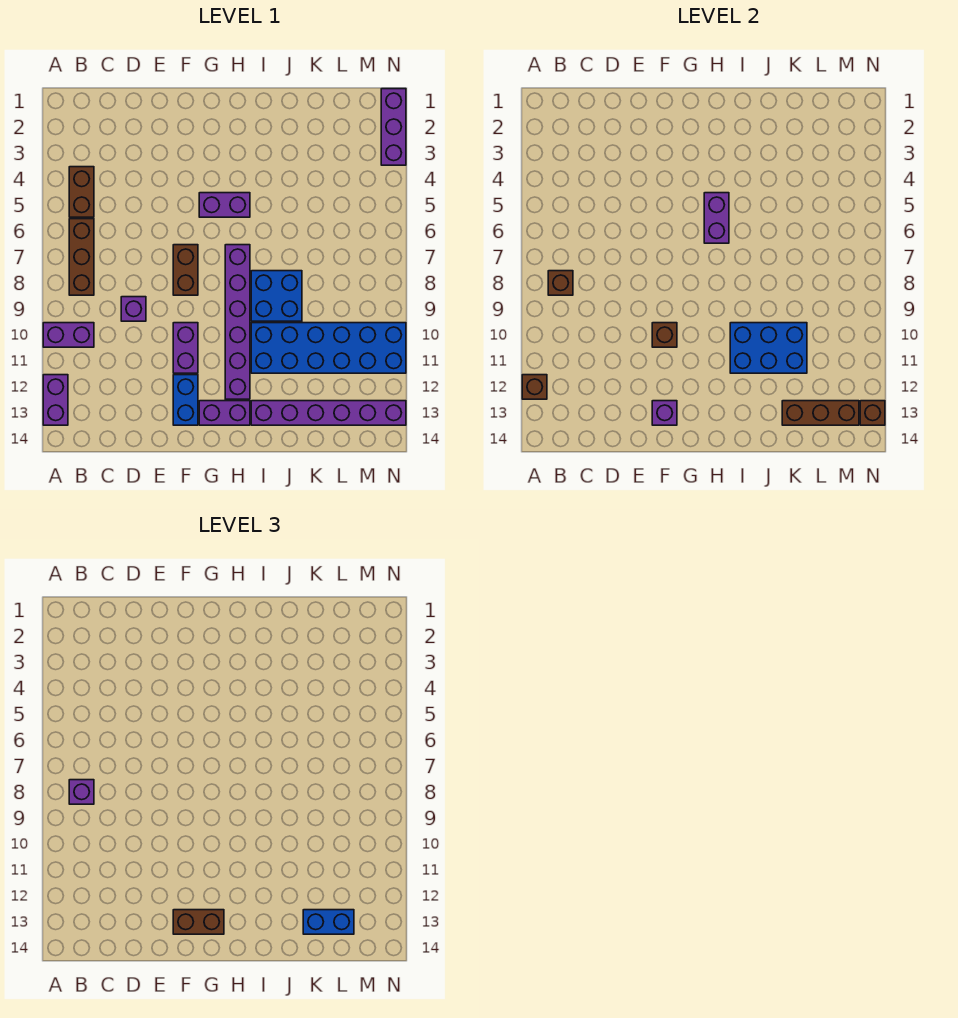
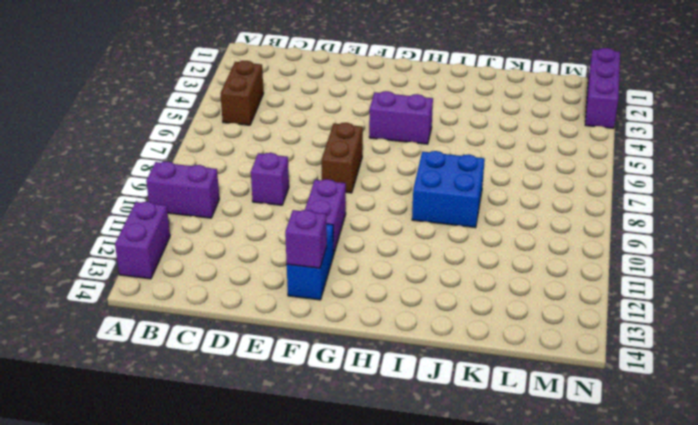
none -> brown brick B6:B8 level 1
none -> purple brick G13:H13 level 1
none -> purple brick H7:H12 level 1

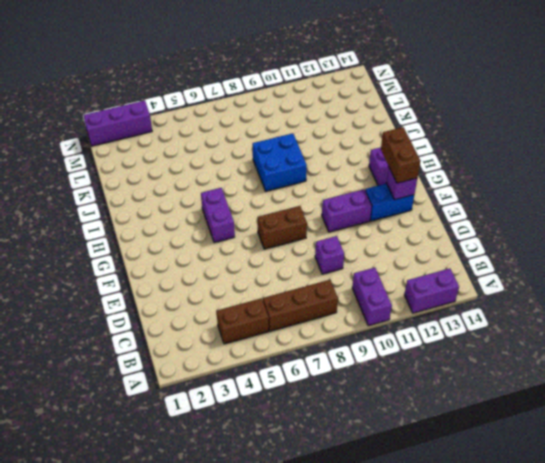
none -> purple brick H7:H12 level 1
none -> blue brick I10:N11 level 1
none -> purple brick I13:N13 level 1

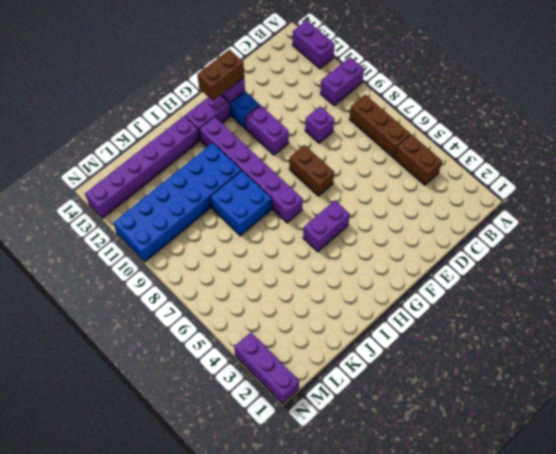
none -> brown brick A12 level 2
none -> brown brick B8 level 2
none -> brown brick F10 level 2

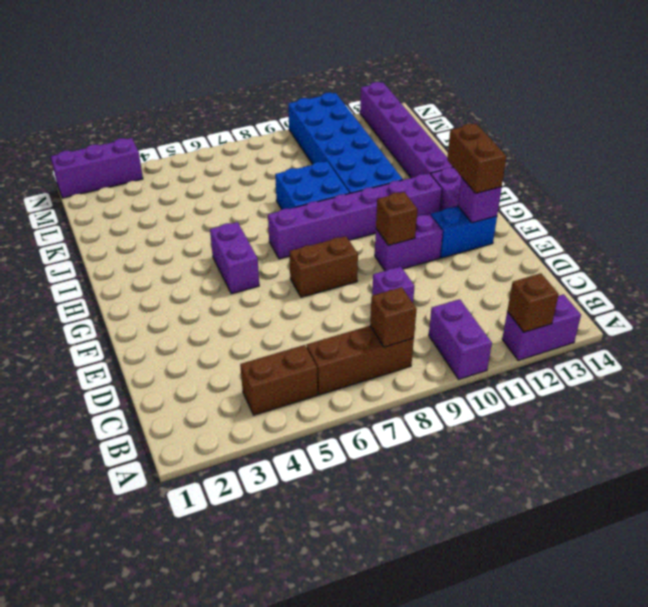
none -> purple brick H5:H6 level 2
none -> blue brick I10:K11 level 2
none -> brown brick K13:M13 level 2

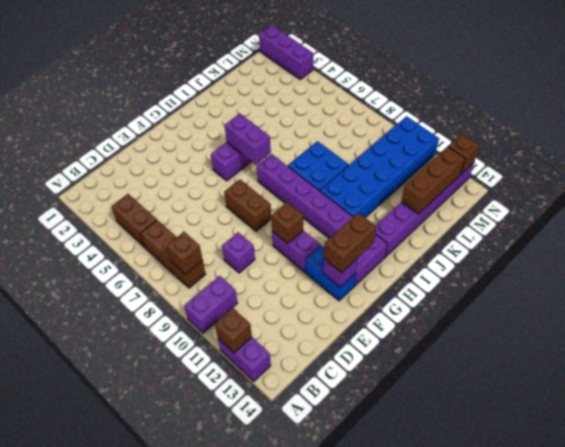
none -> blue brick I10:K11 level 2
none -> purple brick B8 level 3
none -> blue brick K13:L13 level 3

